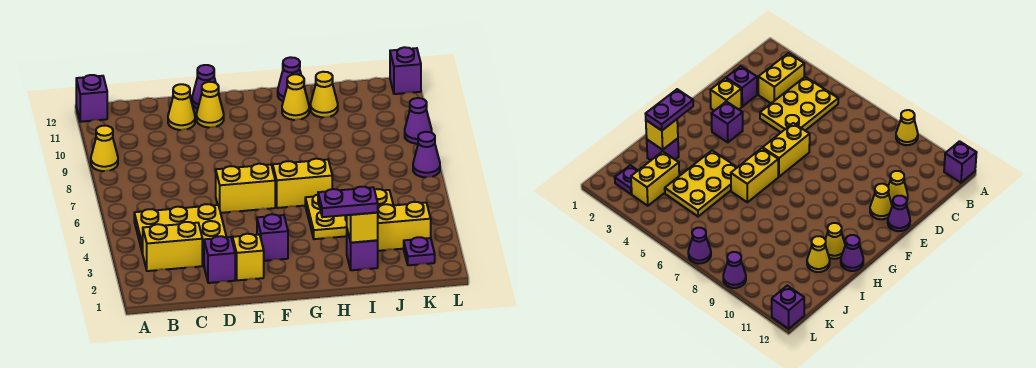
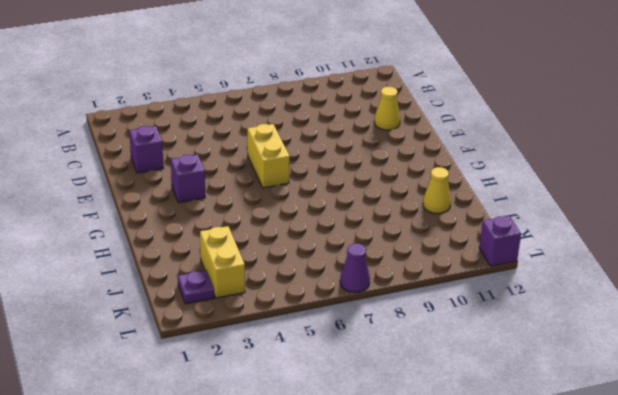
none -> yellow cone A9 level 1
none -> purple brick A12 level 1
none -> yellow brick B3:C3 level 1

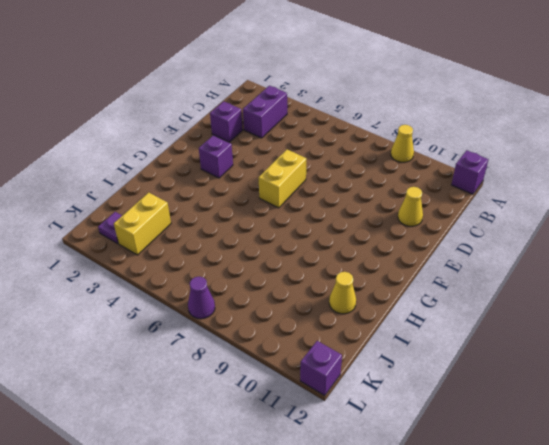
purple brick B3:C3 level 1 -> yellow brick B3:C3 level 1
none -> yellow plate B4:D5 level 1
none -> yellow brick E2 level 1
none -> yellow cone E11 level 1

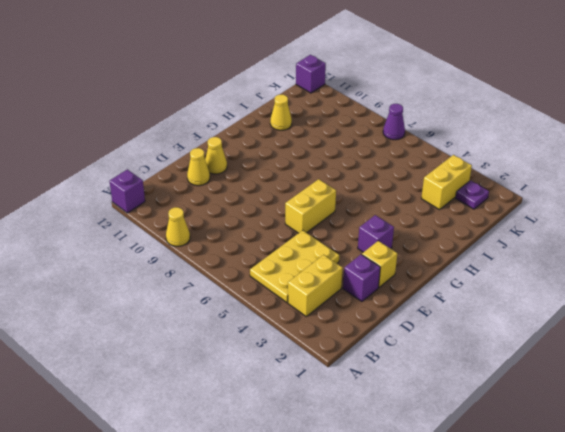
none -> purple cone E12 level 1
none -> yellow brick G6:H6 level 1
none -> yellow plate H4:J5 level 1

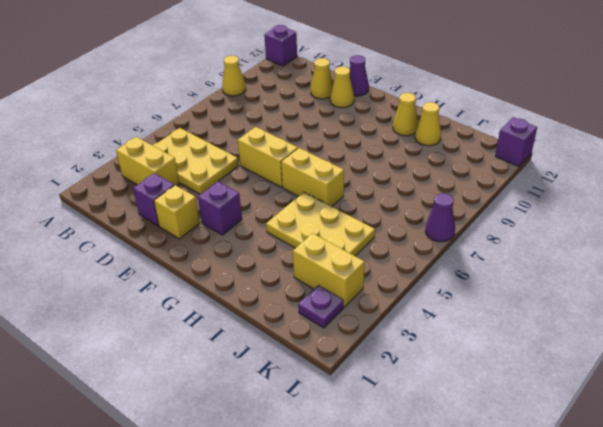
none -> purple cone H12 level 1
none -> purple brick I2 level 1
none -> purple cone L9 level 1

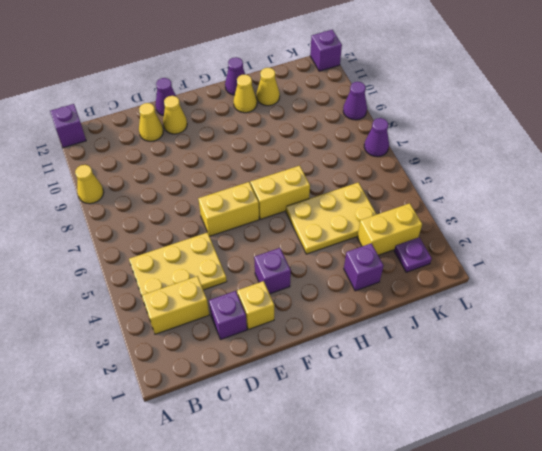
none -> yellow brick I2 level 2
none -> purple plate H2:I2 level 3

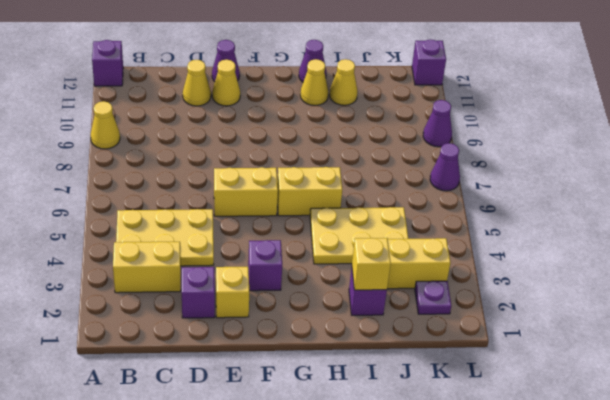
none -> purple plate H2:I2 level 3

